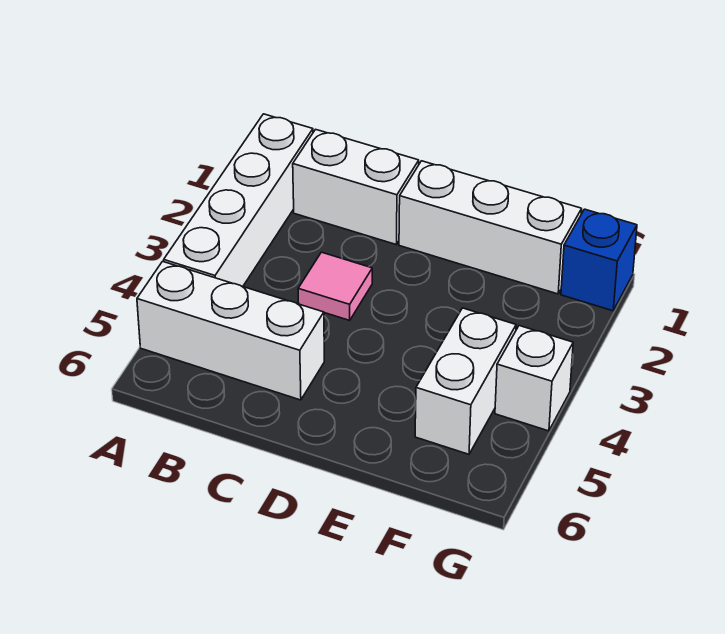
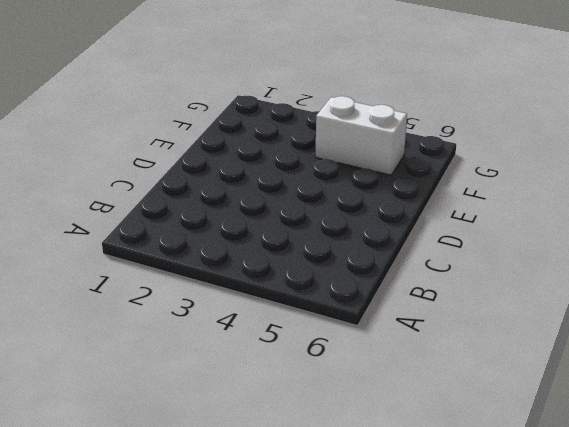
none -> white brick A1:A4 level 1
none -> white brick A5:C5 level 1

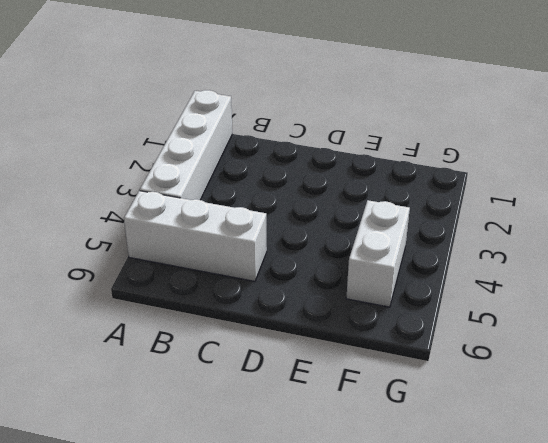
none -> white brick B1:C1 level 1
none -> pink tile C3 level 1

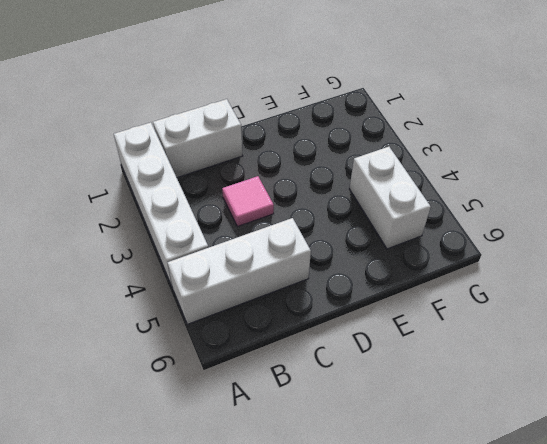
none -> white brick D1:F1 level 1
none -> blue brick G1 level 1

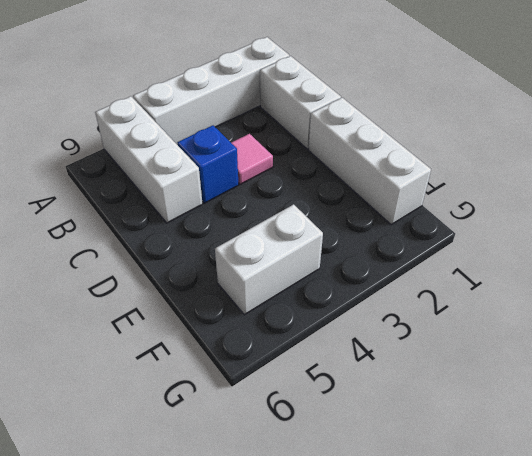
blue brick C4 level 1 -> blue brick G1 level 1
none -> white brick G4 level 1

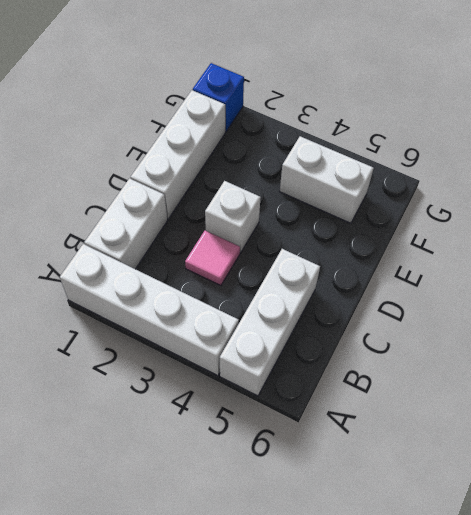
white brick D3 level 1 -> white brick G4 level 1

